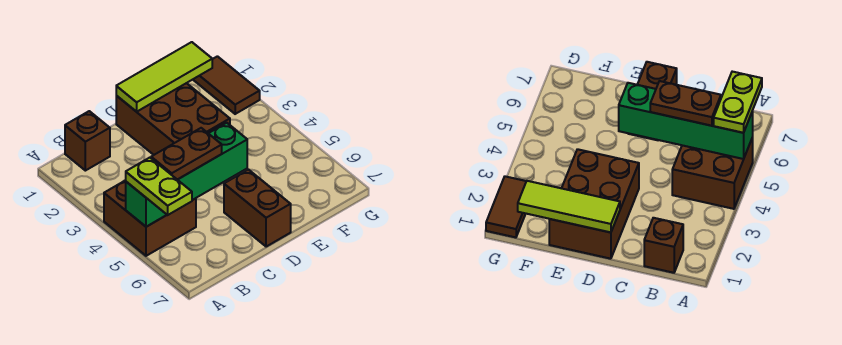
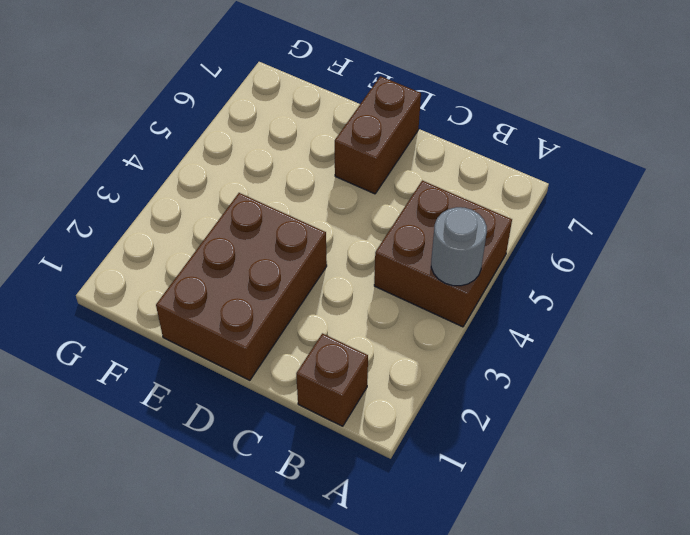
grey round brick A4 level 2 -> none
none -> brown tile G1:G2 level 1
none -> green brick A5:D5 level 2

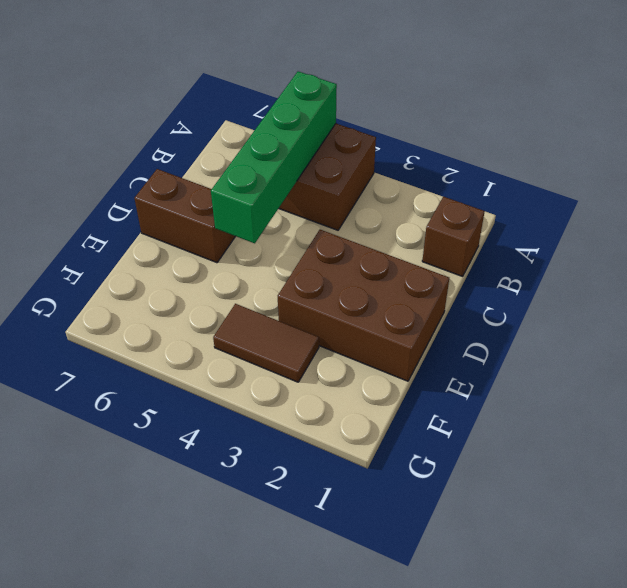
brown tile F3:F4 level 1 -> brown tile G1:G2 level 1
none -> lime tile D1:F1 level 2
none -> lime plate A5:A6 level 3

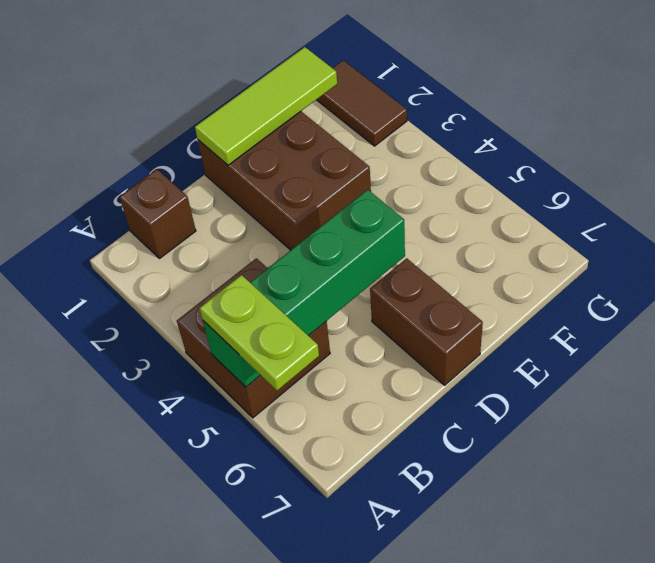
none -> brown plate B5:C5 level 3

